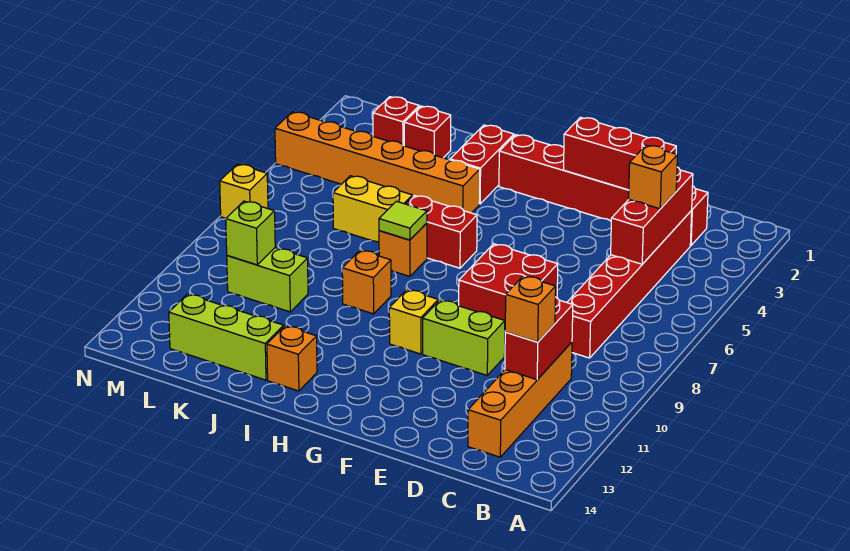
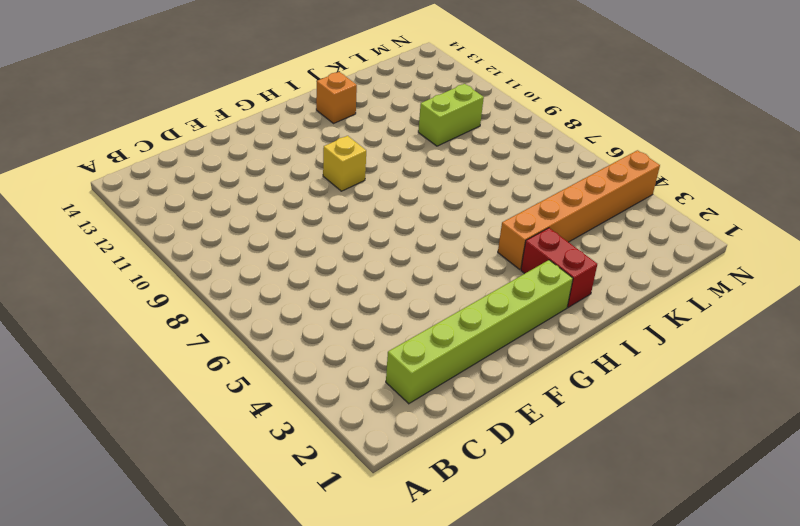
lime brick C2:H2 level 1 -> red brick C2:H2 level 1
none -> red brick C3:C8 level 1
none -> orange brick C10:C13 level 1
none -> red brick E7:F8 level 1

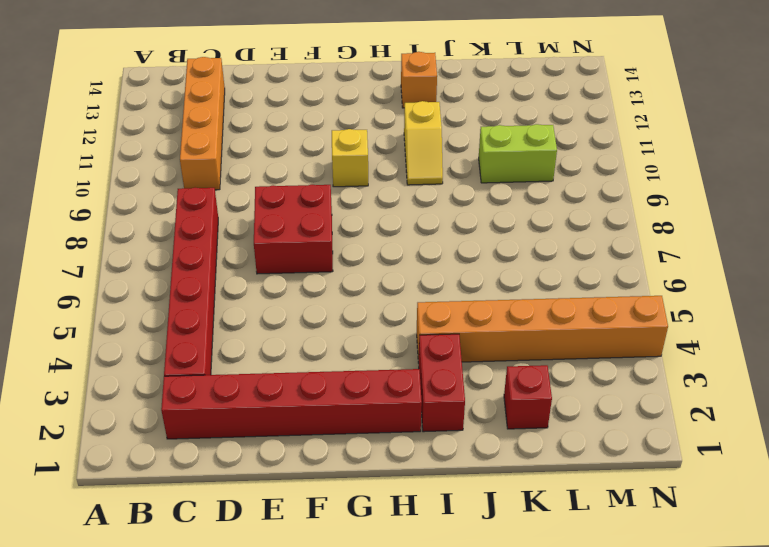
yellow slope I10:I11 level 1 top 11 -> none
none -> lime brick E10:F10 level 1
none -> red brick H6:I6 level 1
none -> orange brick I7 level 1

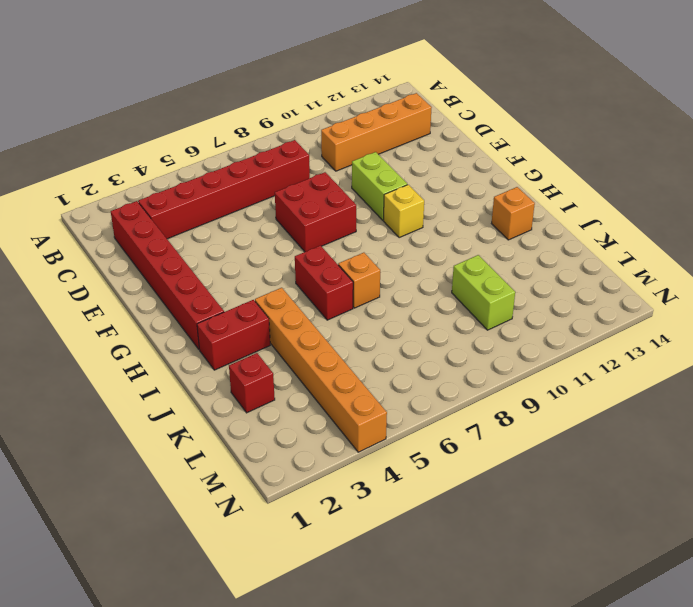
none -> orange brick I9 level 1
none -> yellow brick J6:K6 level 1
none -> lime brick J13:L13 level 1

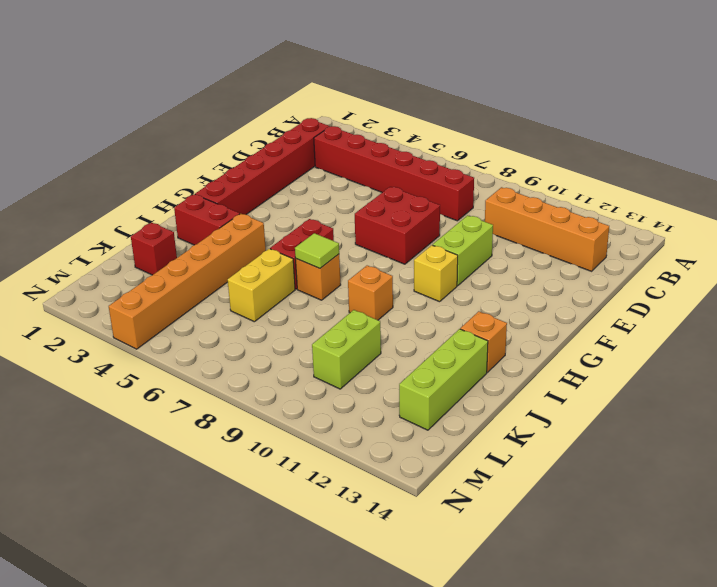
none -> red brick L2 level 1
none -> yellow brick N7 level 1
none -> red brick C3:C5 level 2

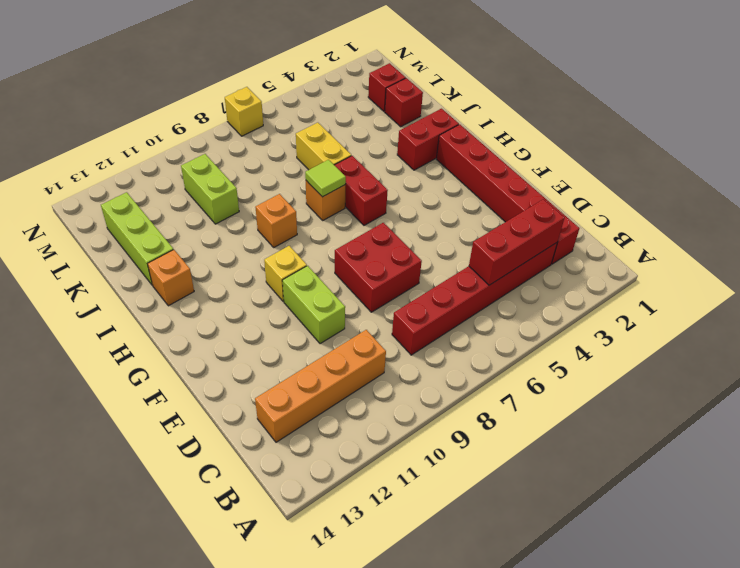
none -> orange brick I4:N4 level 1
none -> red brick C10:C11 level 2
none -> red brick D2:F2 level 2

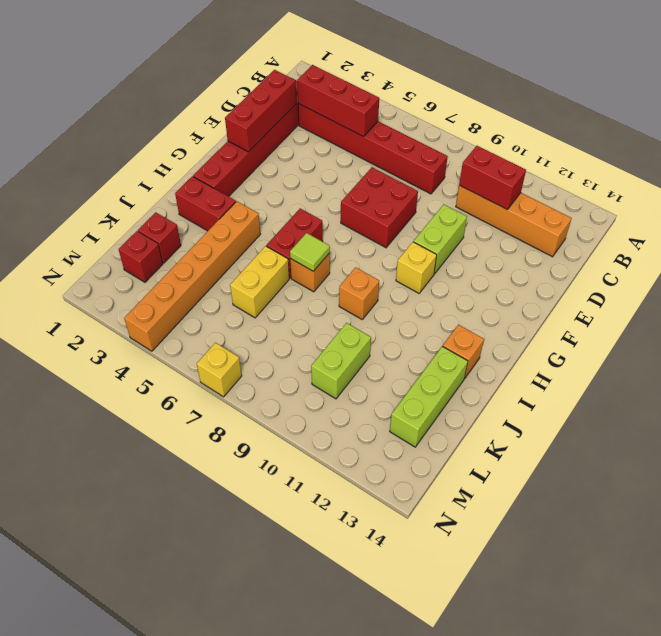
none -> lime brick L10 level 2
none -> orange brick C4 level 3
none -> orange brick C11 level 3

